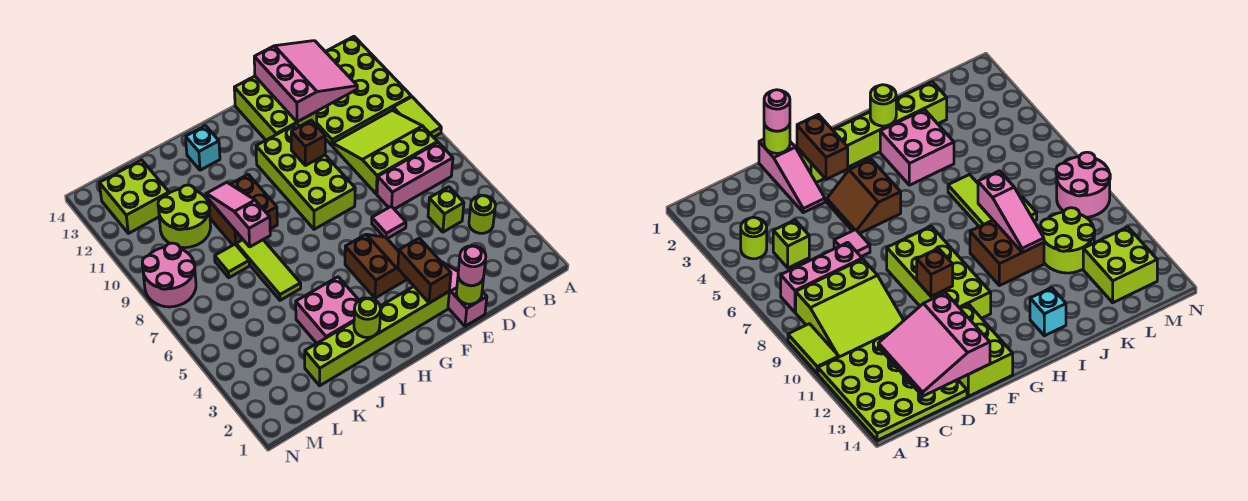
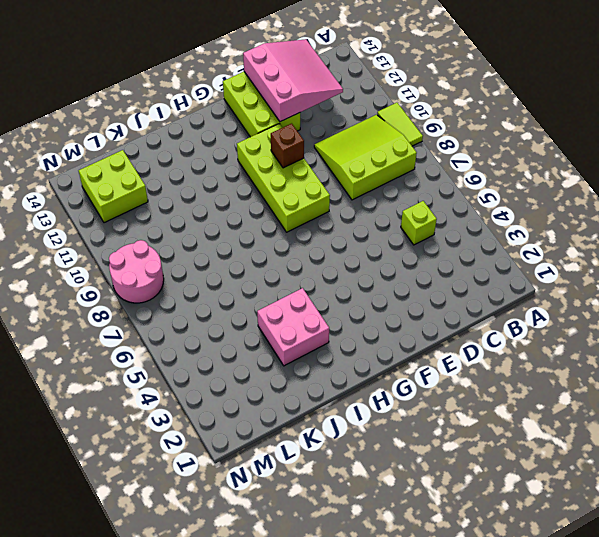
none -> lime plate A11:D14 level 1
none -> lime round brick B4 level 1
none -> pink brick B7:D7 level 1

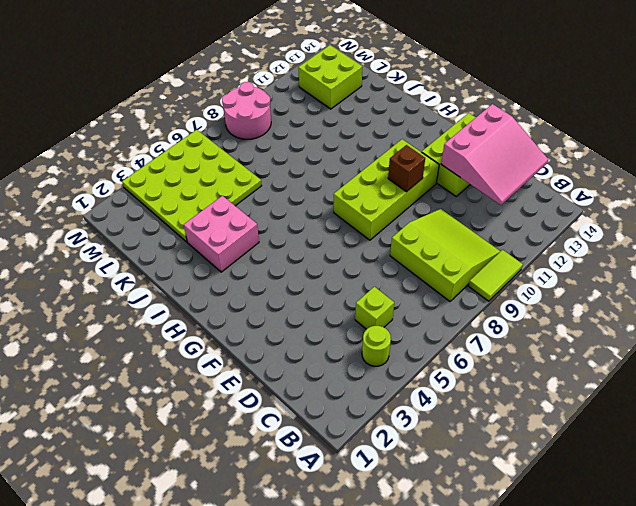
lime plate K3:N6 level 1 -> lime plate A11:D14 level 1
none -> pink brick B7:D7 level 1
none -> pink slope E1:E3 level 1 top 1
none -> pink tile E6 level 1

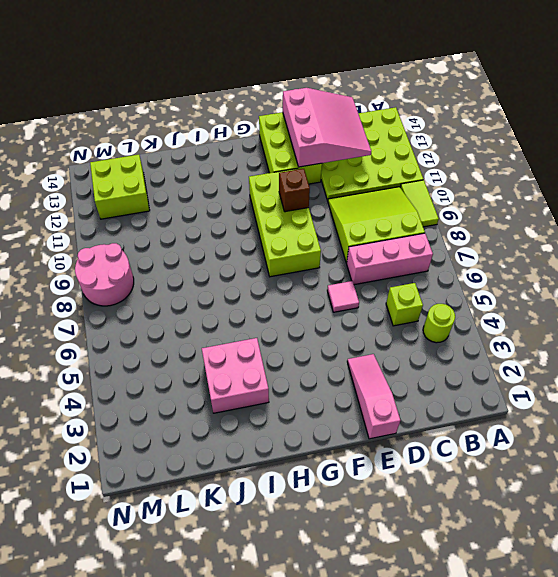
none -> lime brick F2:K2 level 1
none -> brown slope F4:G5 level 1 top G
none -> brown brick I9:J10 level 1

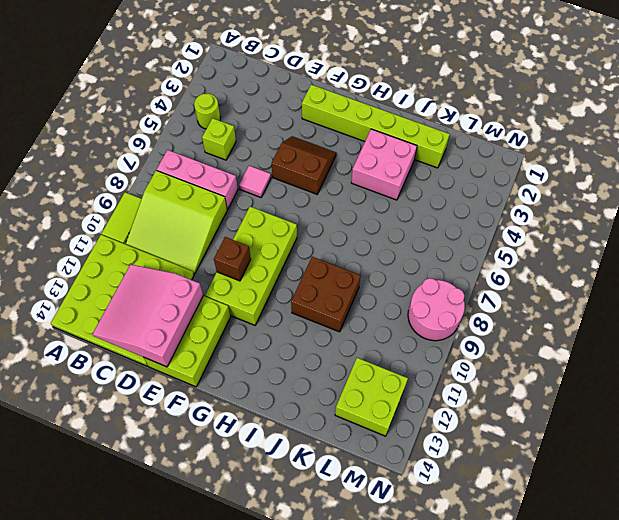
brown slope F4:G5 level 1 top 5 -> brown slope F4:G5 level 1 top G
none -> pink slope E1:E3 level 1 top 1
none -> cyan brick I13 level 1
none -> lime tile J6:J8 level 1

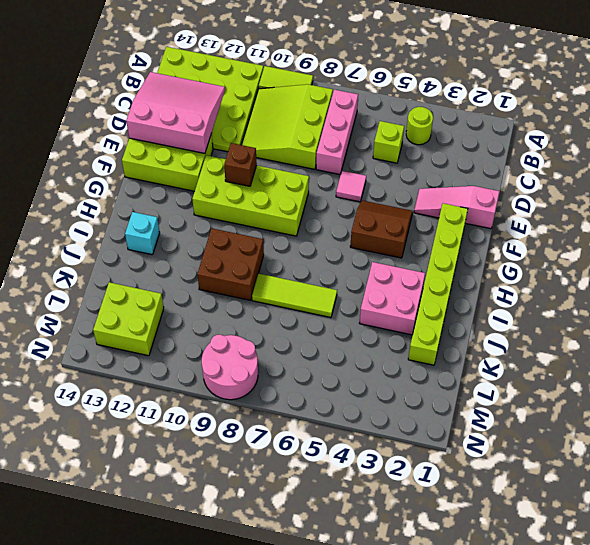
none -> lime tile K8 level 1
none -> lime round brick K10:L11 level 1
none -> lime round brick E1 level 2

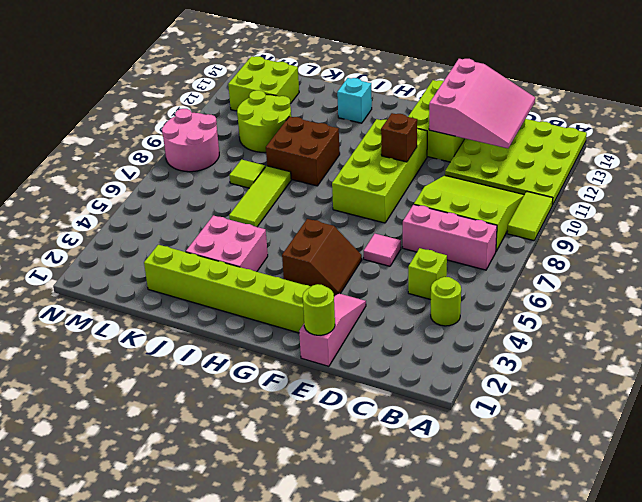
none -> brown brick F2:F3 level 2
none -> lime round brick I2 level 2
none -> pink slope J8:J10 level 2 top 8

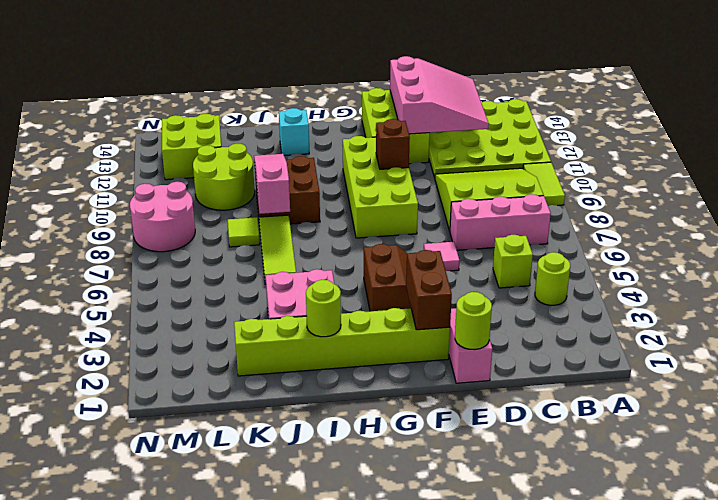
none -> pink round brick E1 level 3

